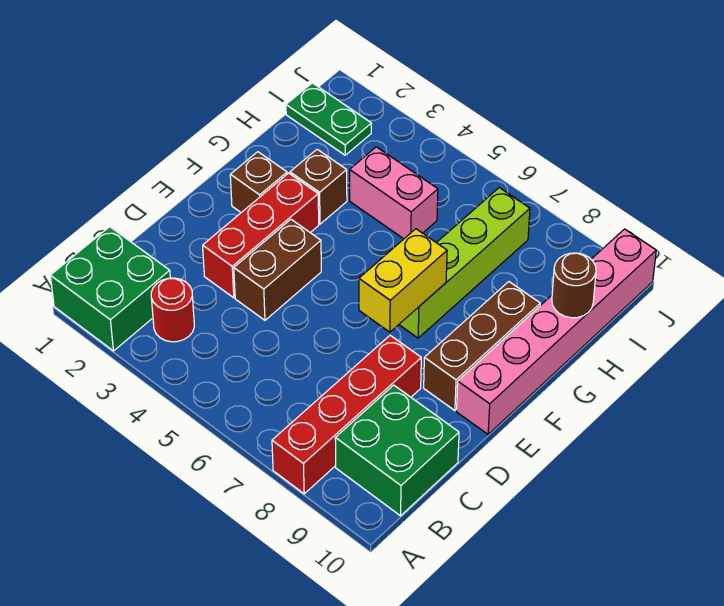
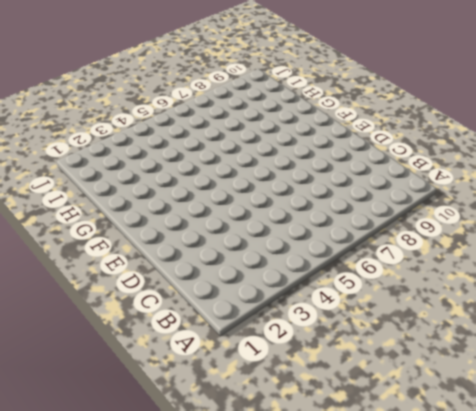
none -> green brick A1:B2 level 1
none -> red brick A8:D8 level 1
none -> red round brick B3 level 1

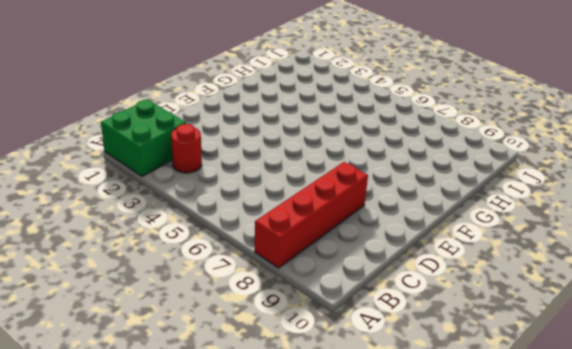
none -> green brick B9:C10 level 1
none -> red brick D3:F3 level 1
none -> brown brick D4:E4 level 1

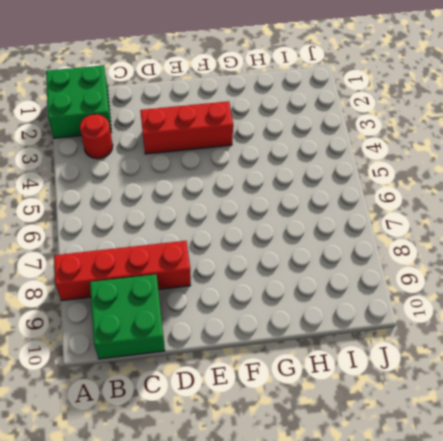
none -> brown brick D4:E4 level 1
none -> brown brick E9:G9 level 1
none -> pink brick E10:J10 level 1

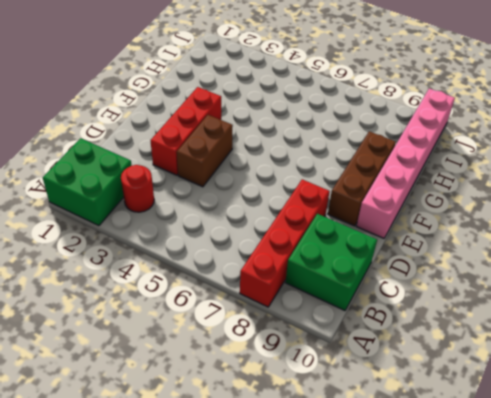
none -> brown brick F2 level 1
none -> lime brick F7:I7 level 1
none -> brown brick G3 level 1

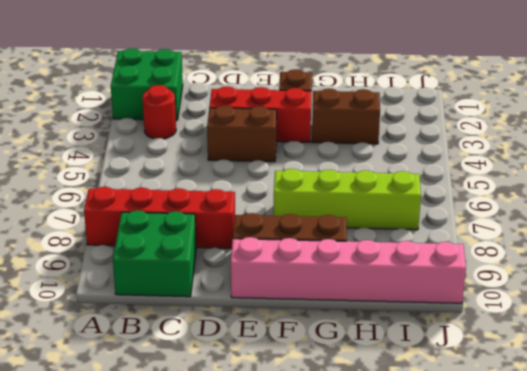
brown brick G3:H3 level 1 -> brown brick G3 level 1
none -> pink brick H4:H5 level 1
none -> green plate I1:I2 level 1
none -> yellow brick E7:F7 level 2

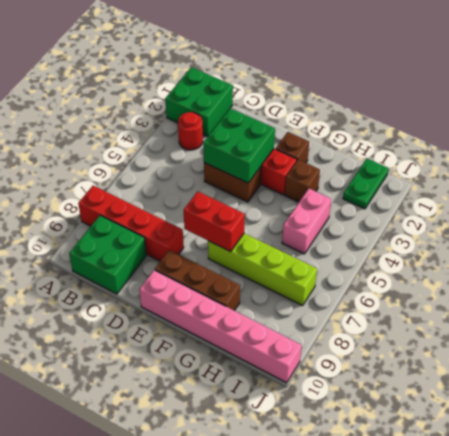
green brick D3:E4 level 2 -> none
red brick E7:F7 level 2 -> yellow brick E7:F7 level 2
none -> brown round brick H10 level 2

